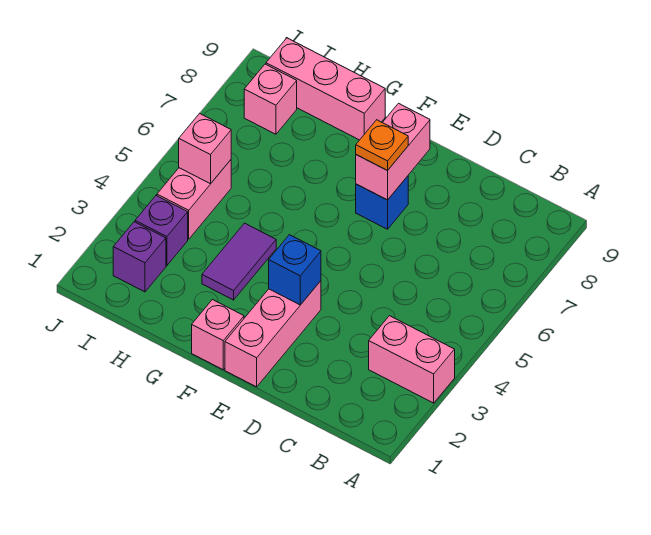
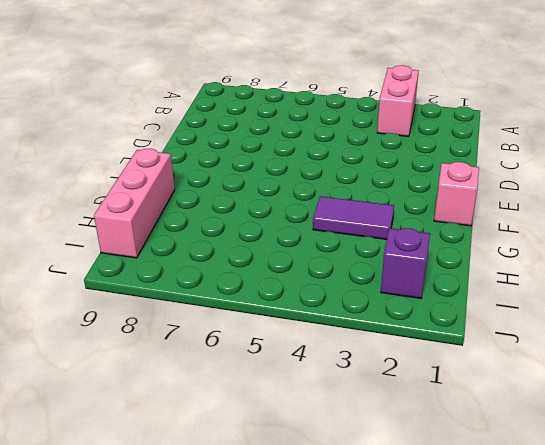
none -> pink brick E1:E3 level 1
none -> blue brick E7 level 1
none -> purple brick I3 level 1

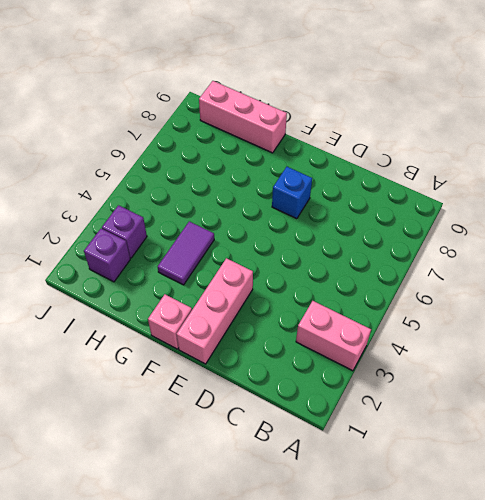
none -> pink brick I4:I5 level 1
none -> pink brick I8 level 1
none -> blue brick E3 level 2

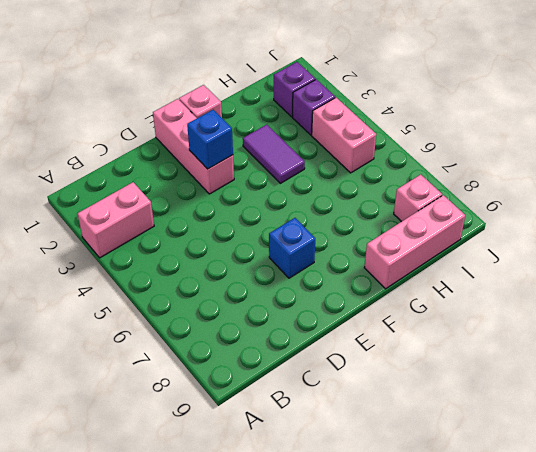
none -> pink brick E7:E8 level 2
none -> pink brick I5 level 2
none -> orange plate E7 level 3

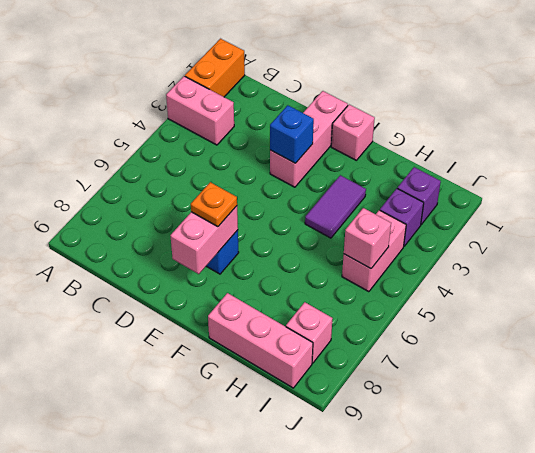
orange brick A1:A2 level 1 -> none

